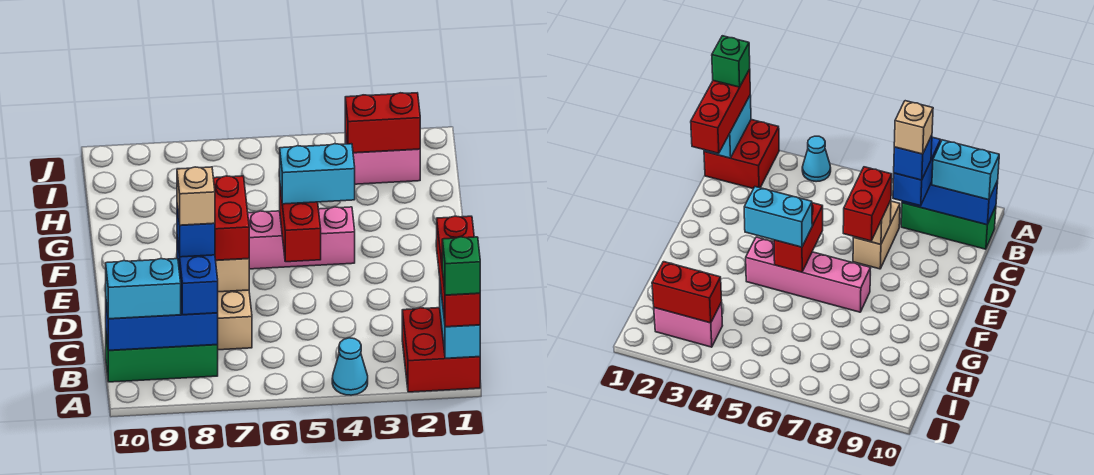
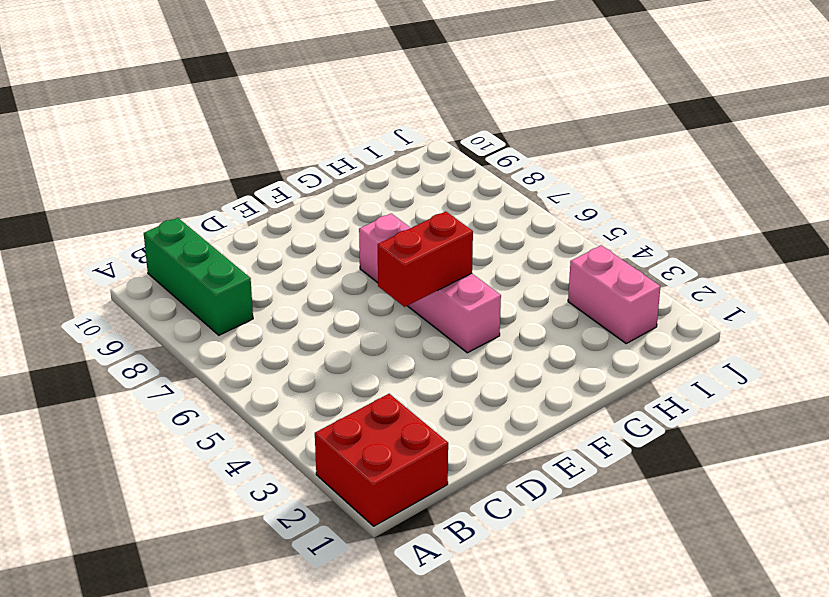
none -> cyan cone A4 level 1
none -> tan brick C7:D7 level 1
none -> cyan brick A1:B1 level 2

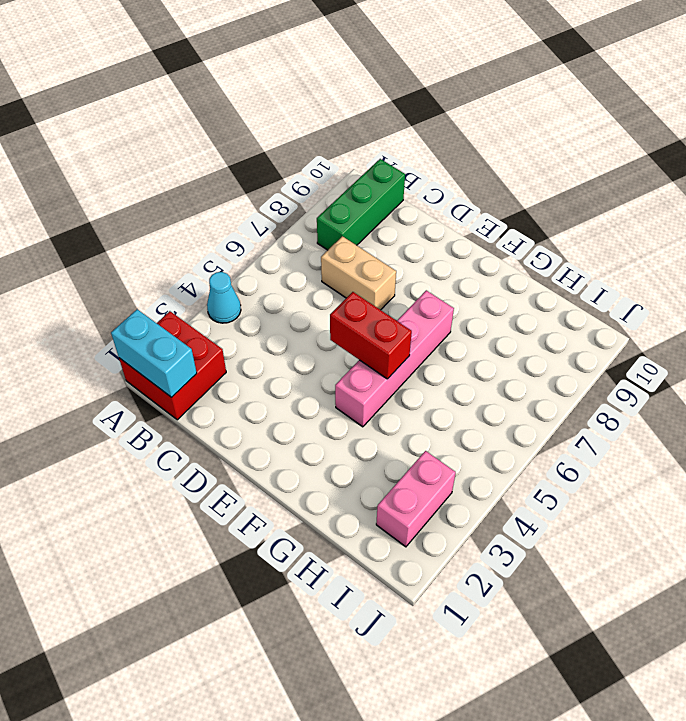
none -> blue brick B8:B10 level 2
none -> tan brick D7 level 2
none -> red brick I2:I3 level 2

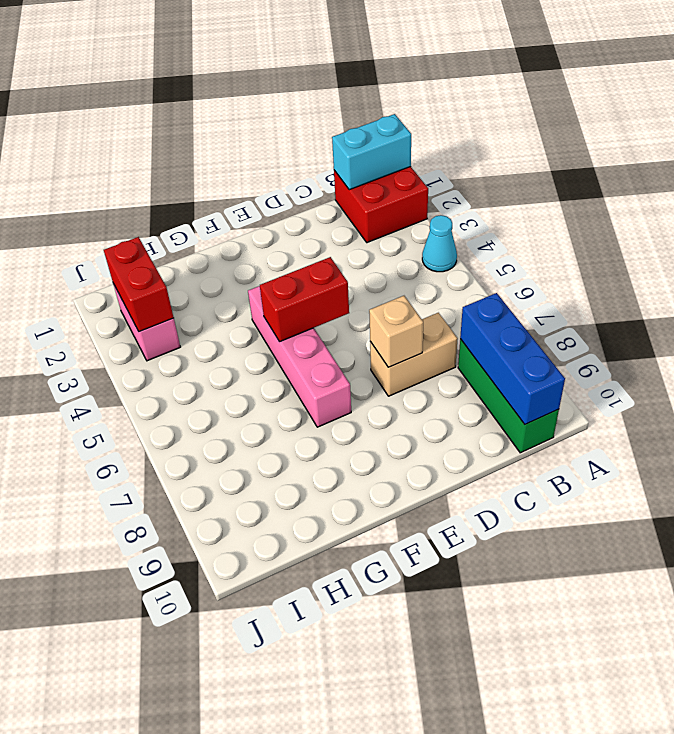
none -> red brick A1:C1 level 3
none -> blue brick B8:C8 level 3
none -> cyan brick B9:B10 level 3

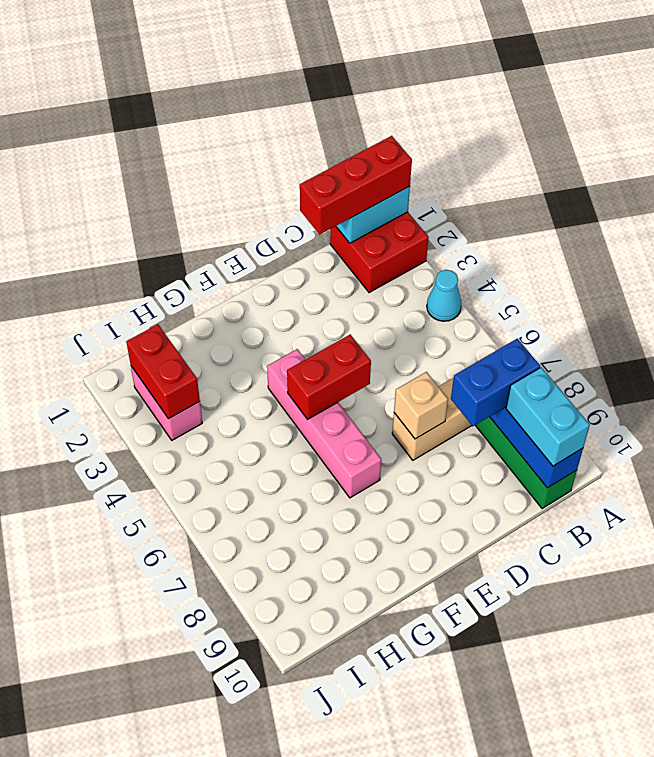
none -> red brick D7:E7 level 3
none -> cyan brick F4:F5 level 3
none -> green brick A1 level 4

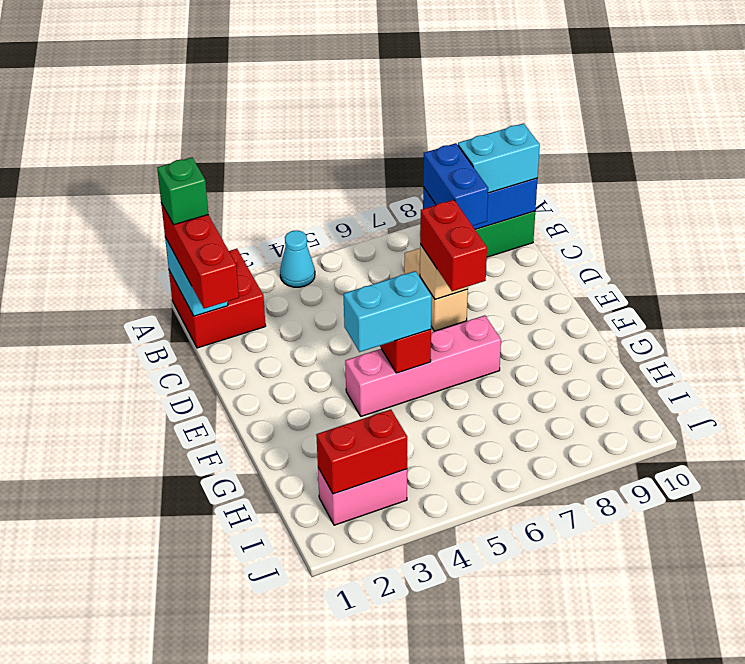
none -> blue brick C8 level 4
none -> tan brick C8 level 5

